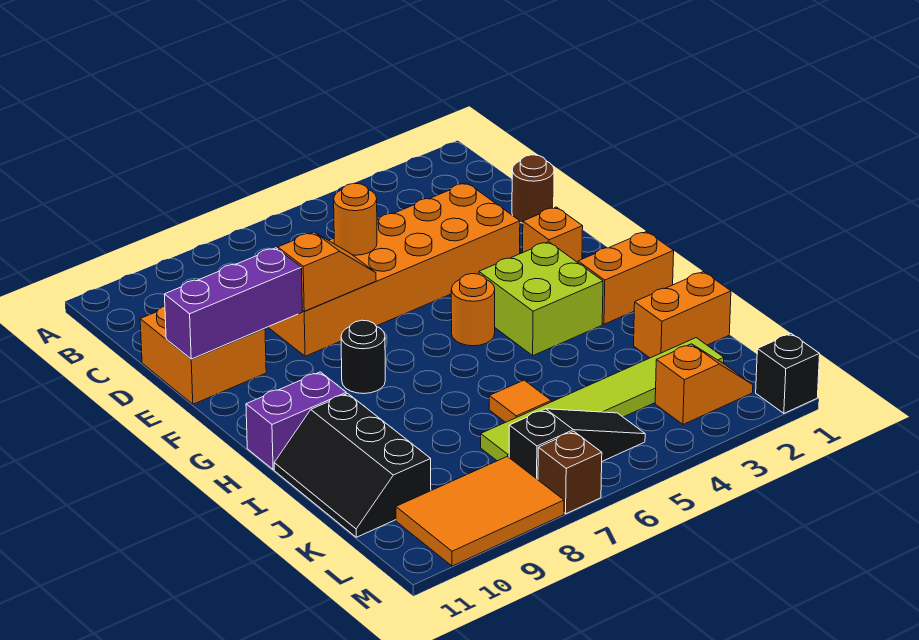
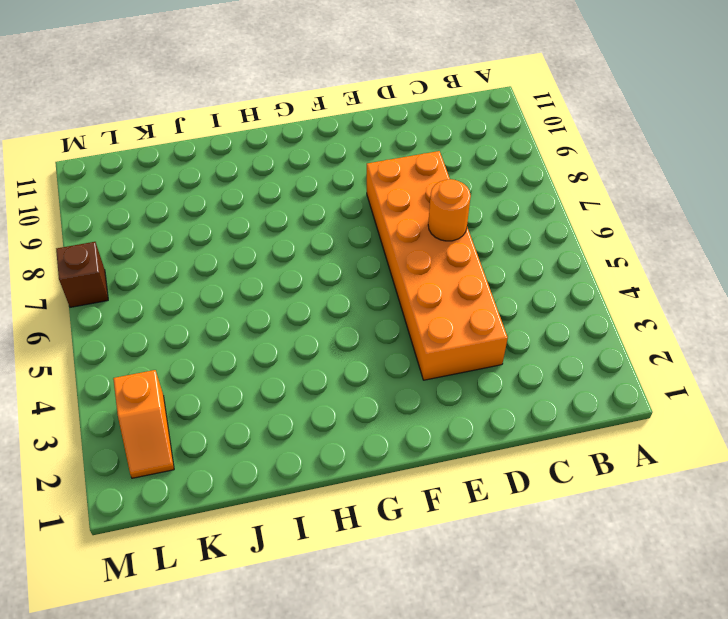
none -> brown round brick D1 level 1
none -> orange brick D10:E11 level 1
none -> orange brick F2 level 1

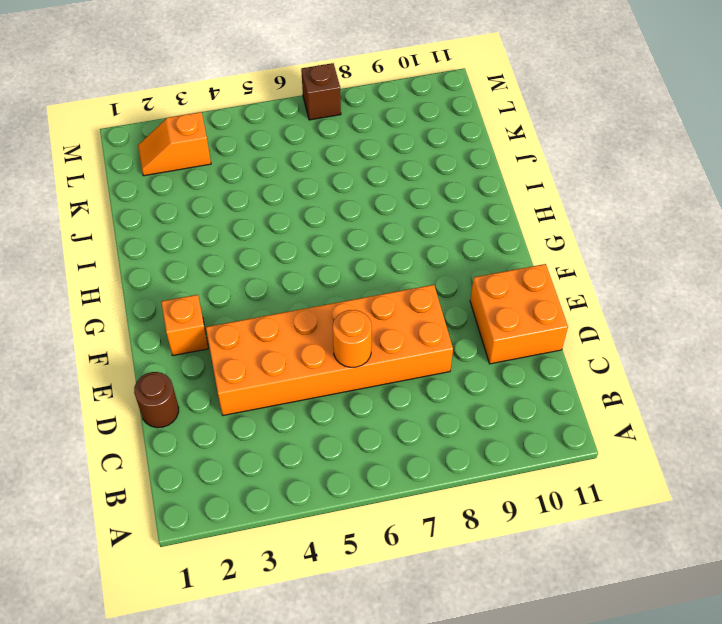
none -> lime brick G3:H4 level 1
none -> orange round brick G5 level 1
none -> black round brick G8 level 1

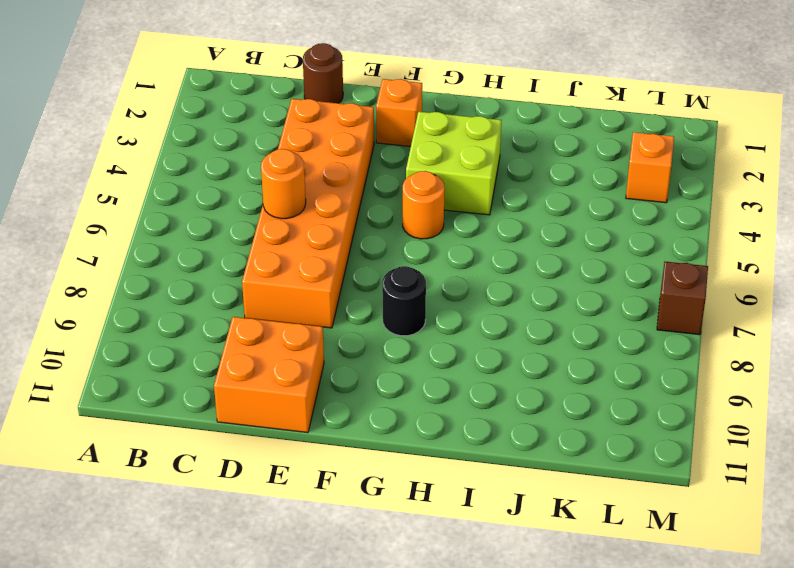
none -> orange brick H1:H2 level 1
none -> purple brick H10:H11 level 1
none -> black slope I10:K11 level 1 top 10

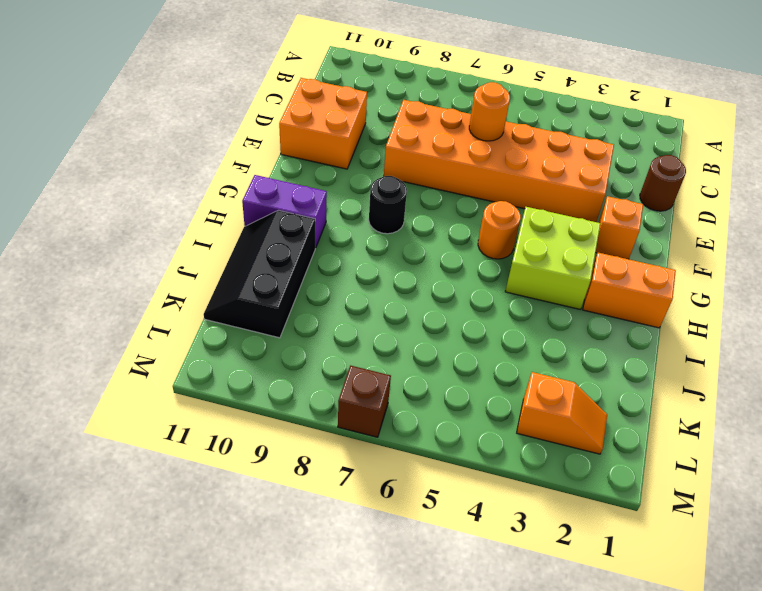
none -> orange brick J1:J2 level 1
none -> orange tile J6 level 1
none -> lime tile K2:K7 level 1

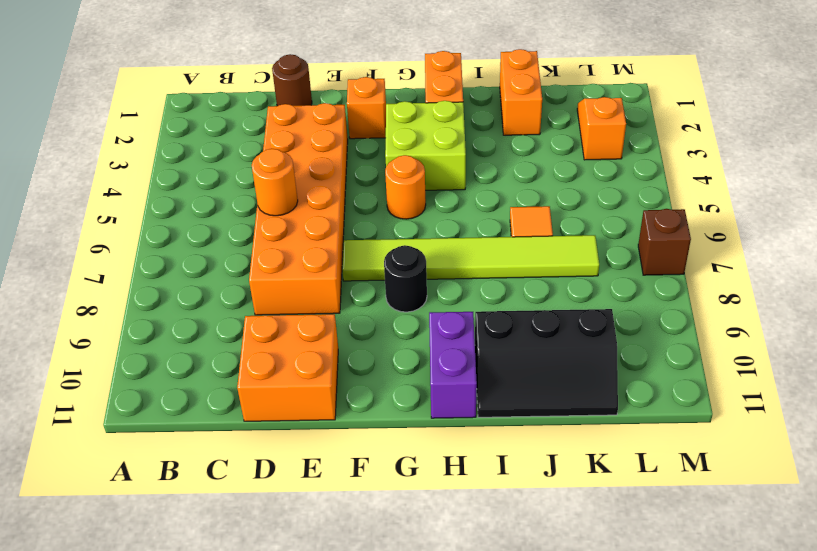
lime tile F7:K7 level 1 -> lime tile K2:K7 level 1
none -> black slope L5:L7 level 1 top 7
none -> orange tile L8:M10 level 1
none -> black brick M1 level 1

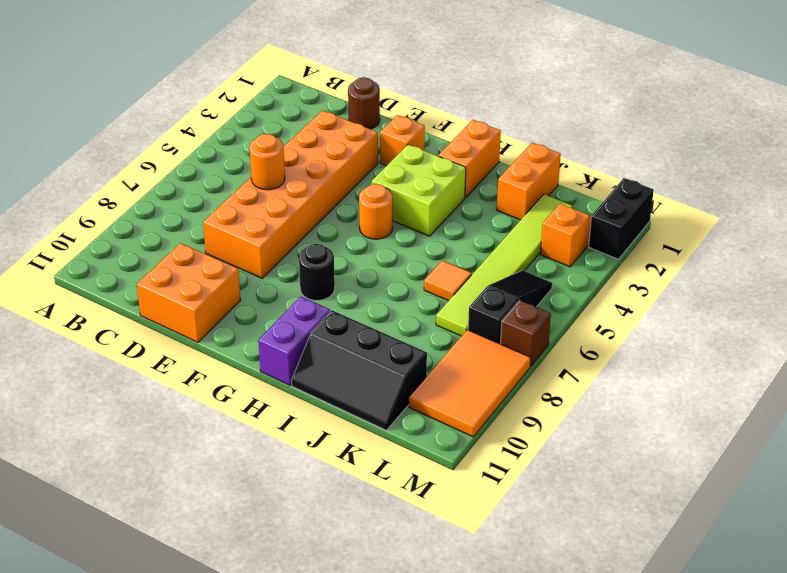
black brick M1:M2 level 1 -> black brick M1 level 1
none -> orange slope E7:E8 level 2 top 8
none -> purple brick E9:E11 level 2

